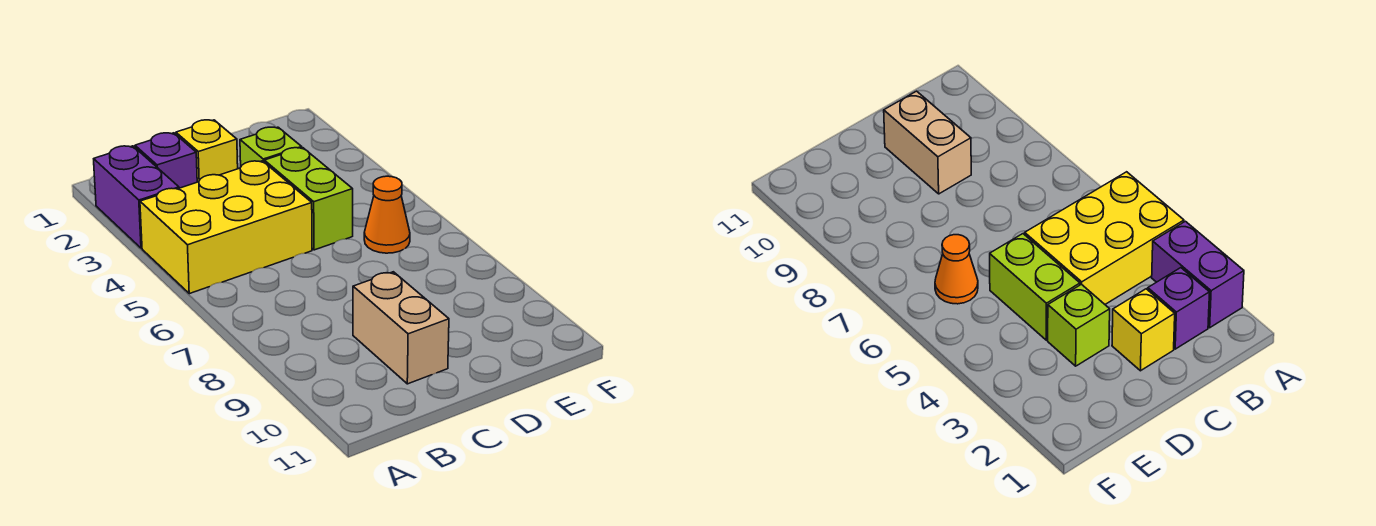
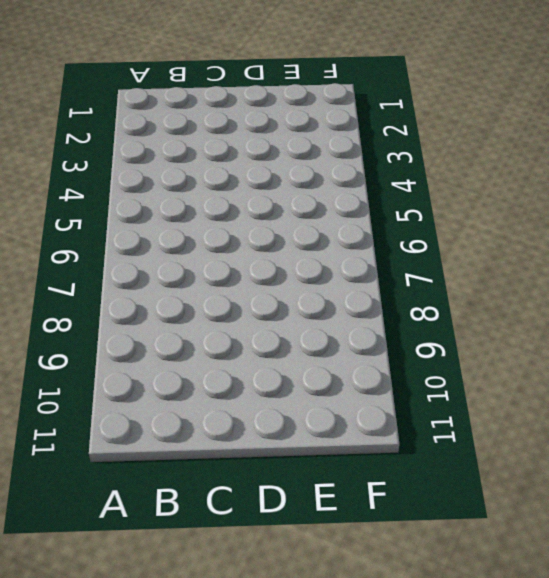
none -> purple brick A2:A3 level 1
none -> yellow brick A4:C5 level 1

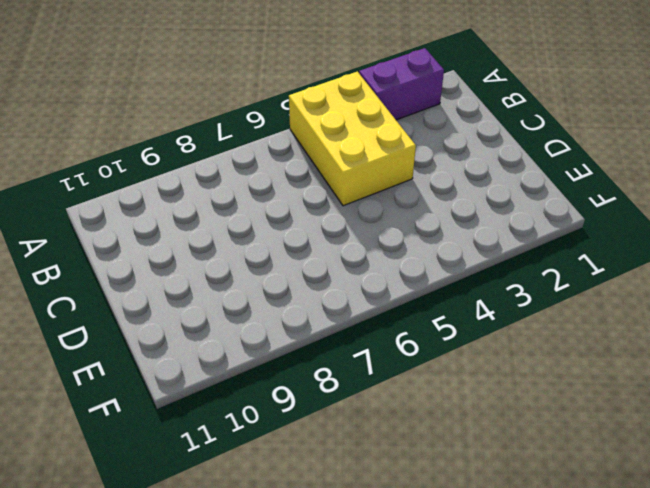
none -> purple brick B2 level 1
none -> yellow brick C2 level 1

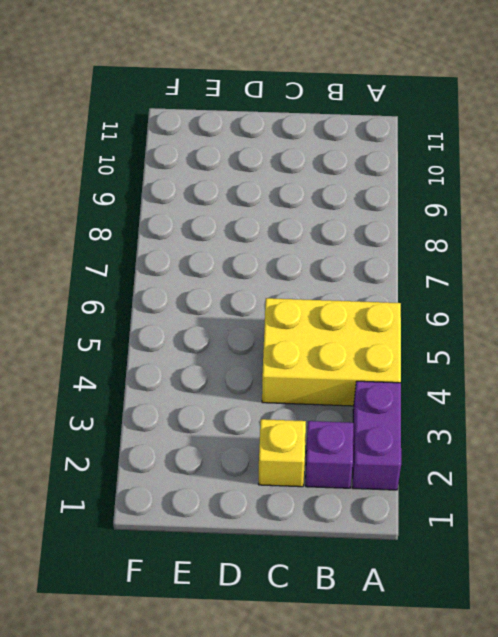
none -> tan brick C9:C10 level 1
none -> lime brick D3 level 1

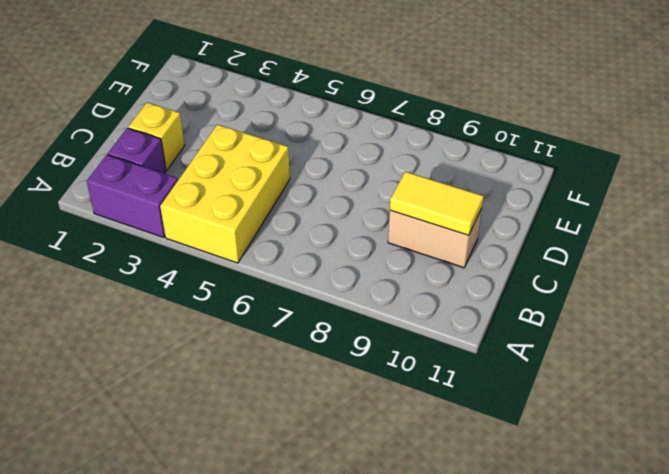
yellow tile C9:C10 level 2 -> none
none -> lime brick D3 level 1
none -> lime brick D4:D5 level 1

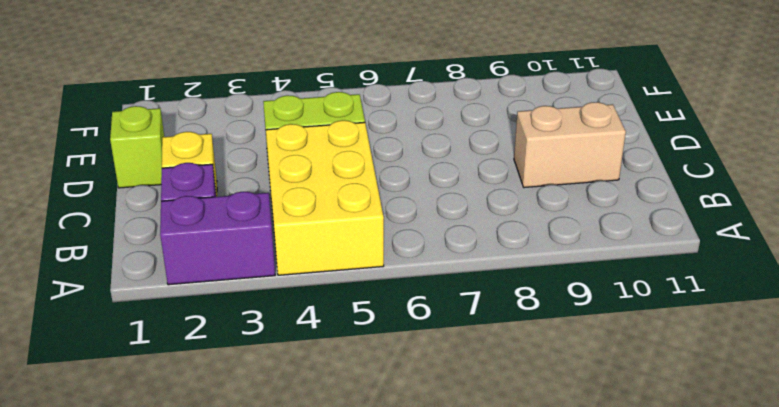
lime brick D1 level 1 -> lime brick D3 level 1
none -> orange cone E6 level 1

